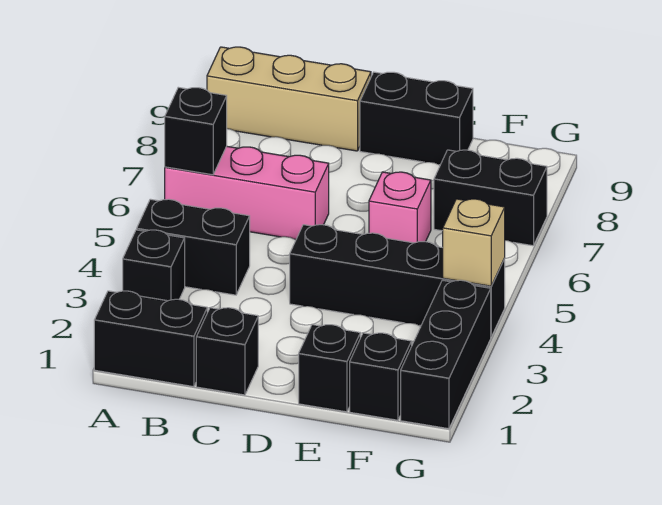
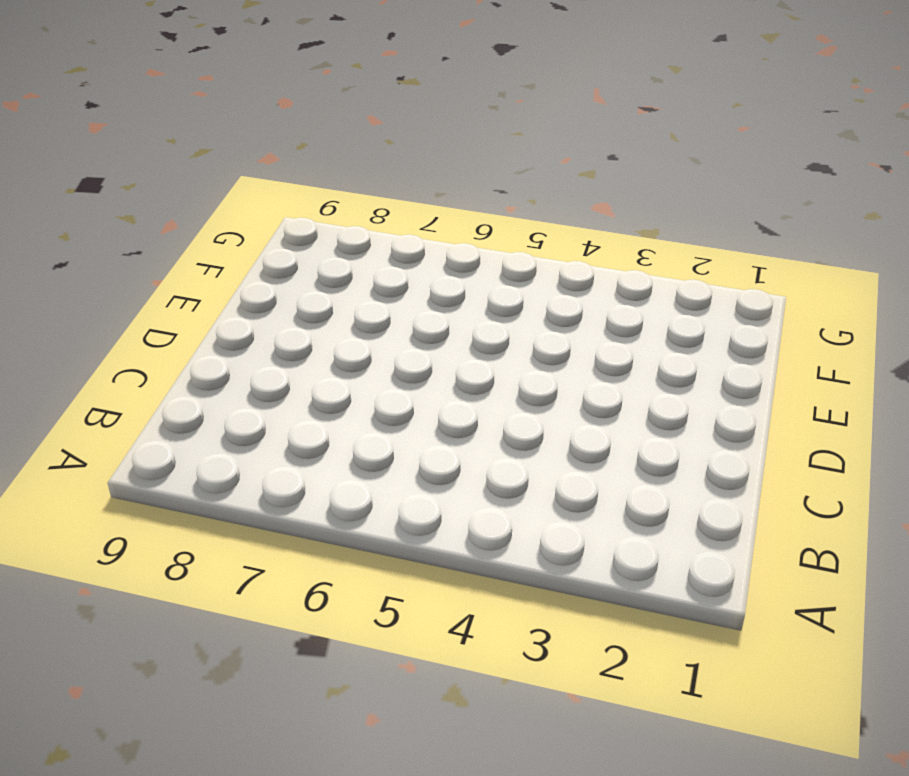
none -> black brick A1:B1 level 1
none -> black brick A3 level 1
none -> black brick A4:B4 level 1

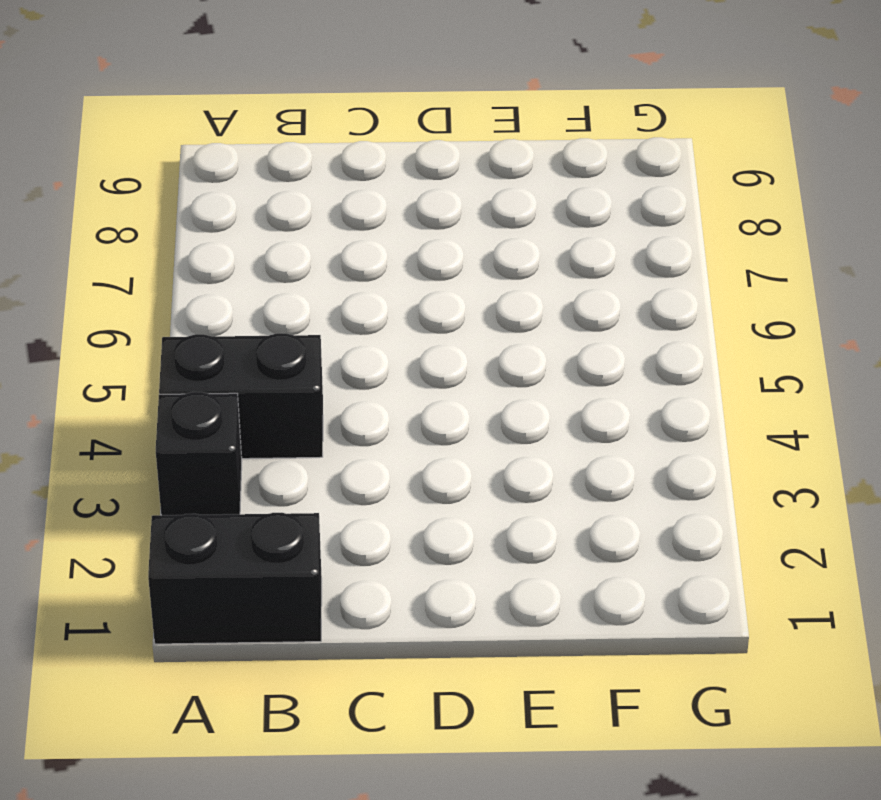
none -> pink brick A6:C6 level 1
none -> tan brick A9:C9 level 1
none -> black brick C1 level 1

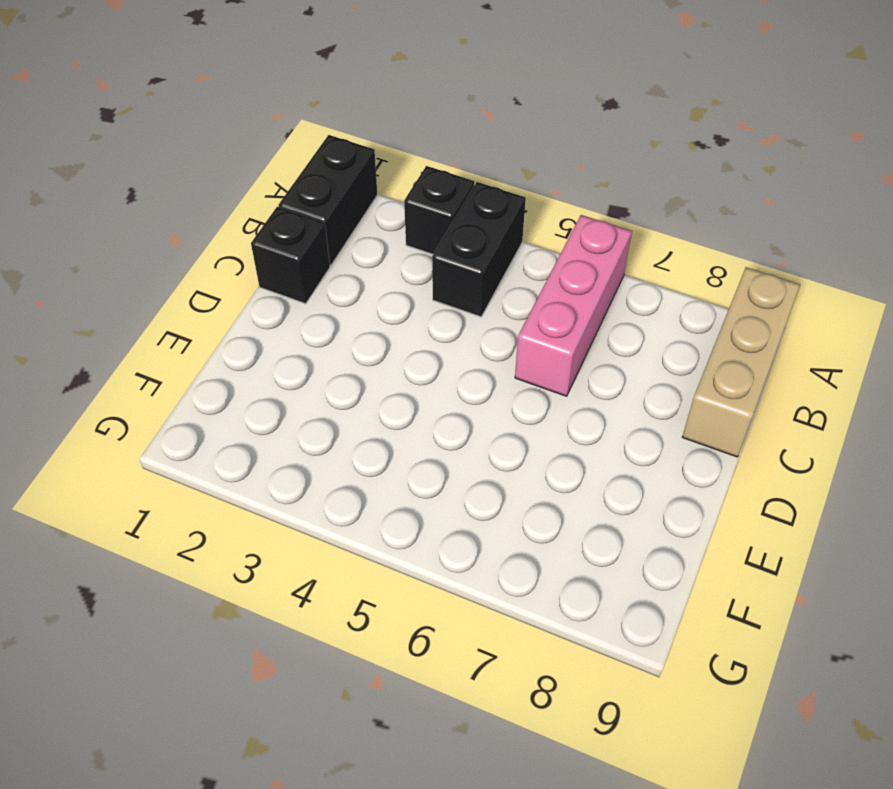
none -> black brick D4:G4 level 1
none -> black brick D9:E9 level 1
none -> black brick E1 level 1

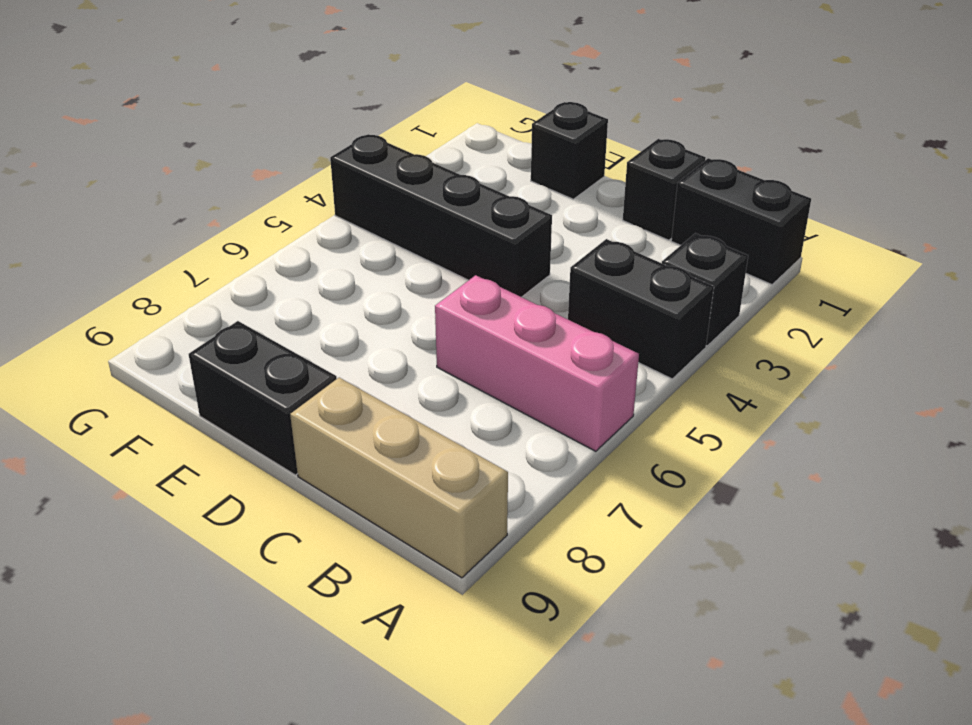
none -> pink brick E6 level 1
none -> black brick F1 level 1
none -> black brick F7:G7 level 1

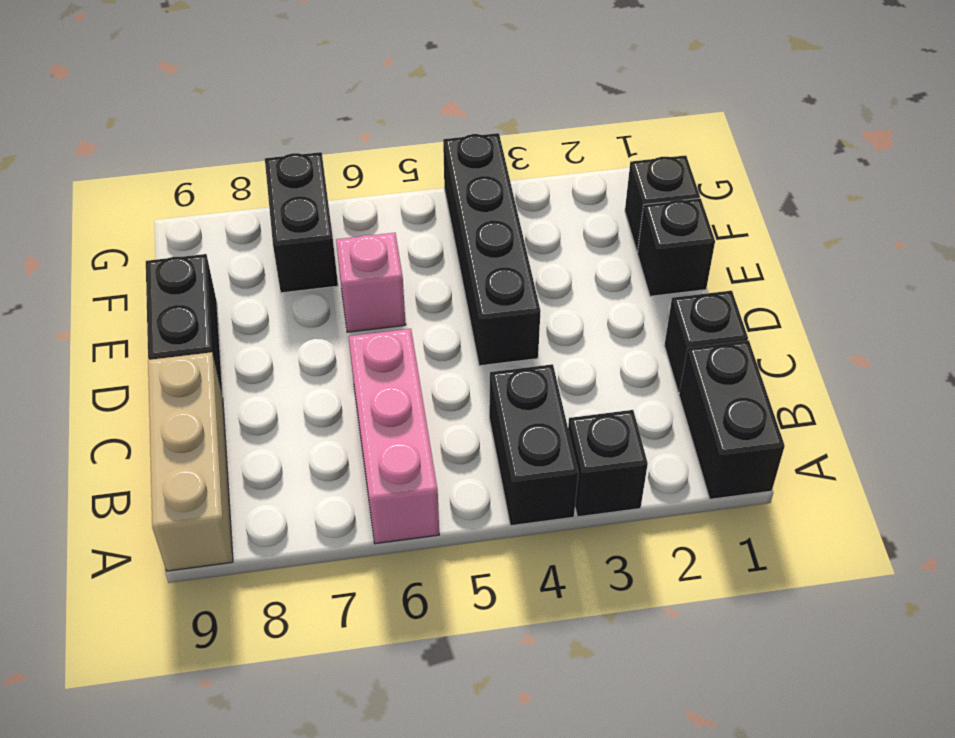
none -> black brick G1:G3 level 1
none -> black brick A6 level 2
none -> tan brick G4 level 2

